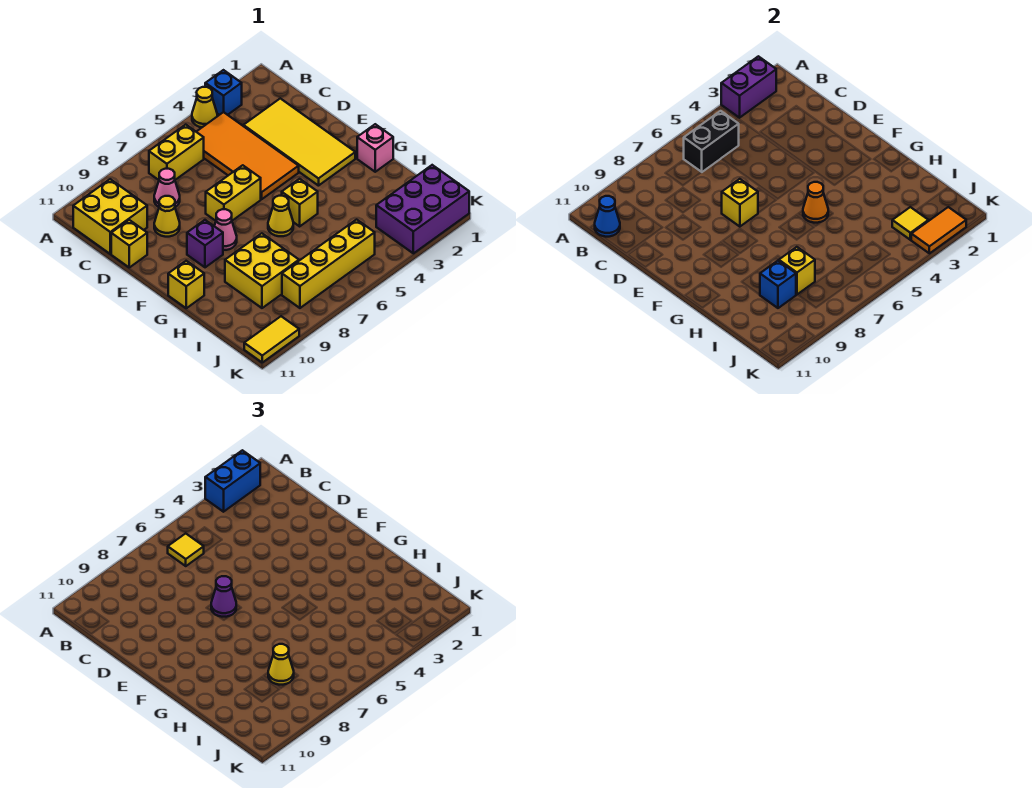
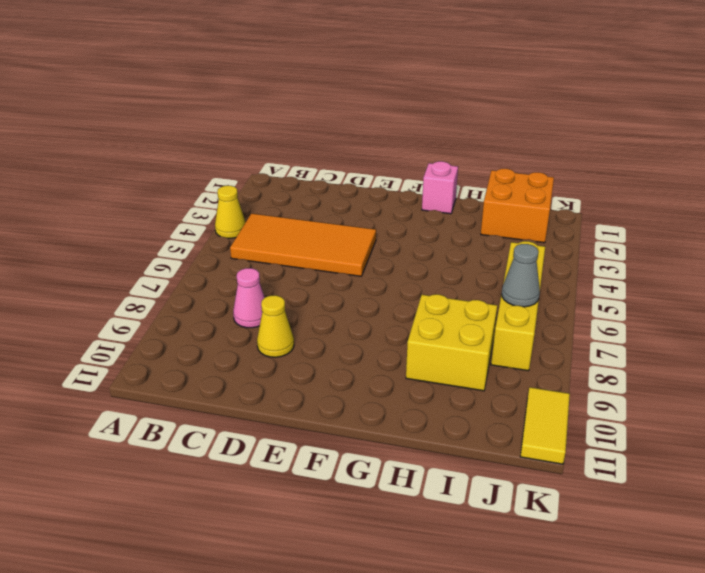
orange brick I1:J2 level 1 -> purple brick J1:K3 level 1
grey cone J7 level 2 -> none
none -> blue brick A3 level 1
none -> yellow brick B6:B7 level 1
none -> yellow brick B10:C11 level 1
none -> yellow tile C2:F3 level 1

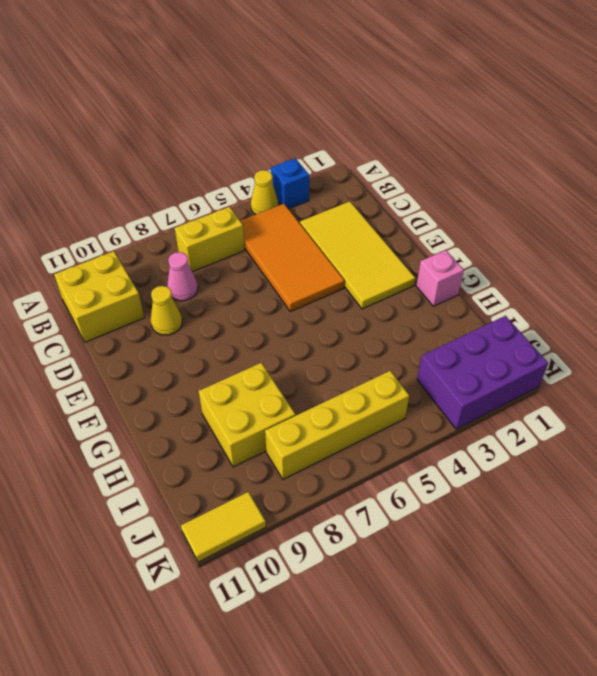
none -> yellow brick D11 level 1
none -> yellow brick E6:E7 level 1
none -> pink cone F8 level 1
none -> purple brick F9 level 1

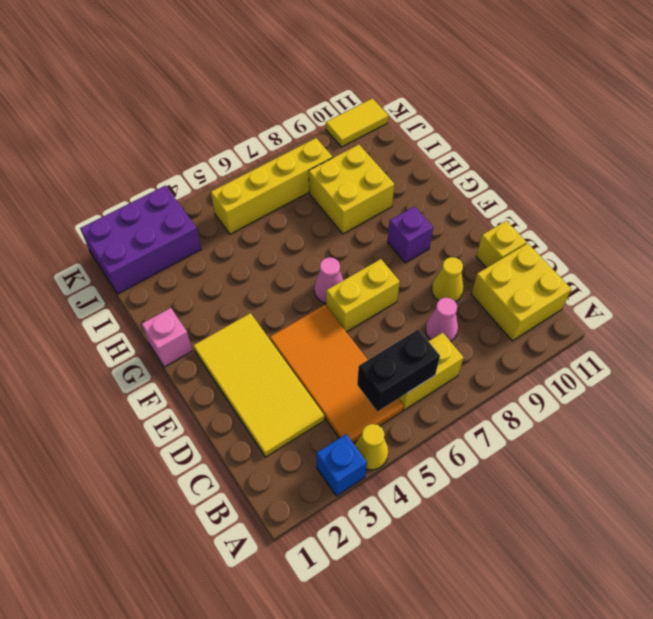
pink cone F6 level 1 -> pink cone F8 level 1
none -> yellow brick G5 level 1
none -> yellow cone G6 level 1
none -> yellow brick G11 level 1
none -> purple brick A2:A3 level 2

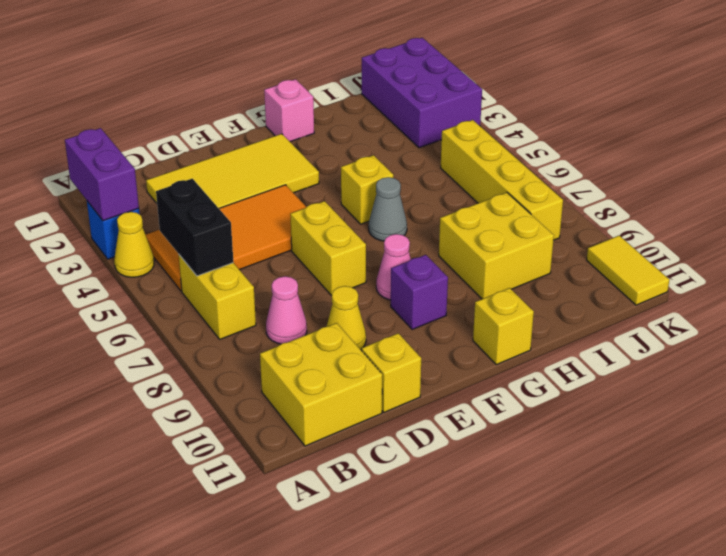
grey cone G6 level 1 -> yellow cone G6 level 1
none -> blue cone B11 level 2
none -> yellow brick E7 level 2
none -> orange cone G5 level 2
none -> yellow brick I8 level 2

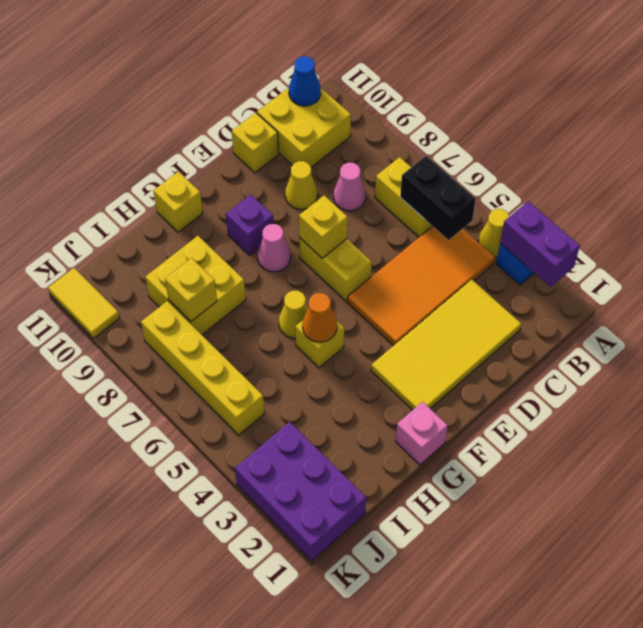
none -> blue brick I9 level 2
none -> yellow tile J3 level 2
none -> orange tile K2:K3 level 2
none -> blue brick A2:A3 level 3

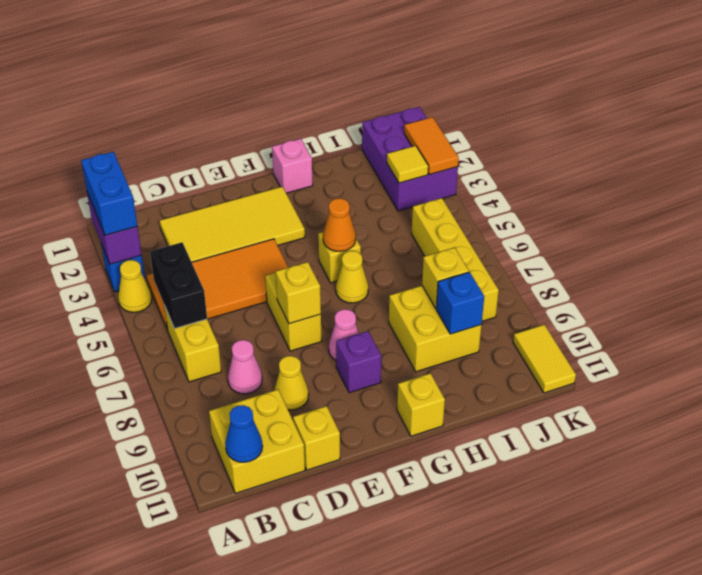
none -> yellow tile B6 level 3
none -> purple cone E7 level 3
none -> yellow cone I8 level 3

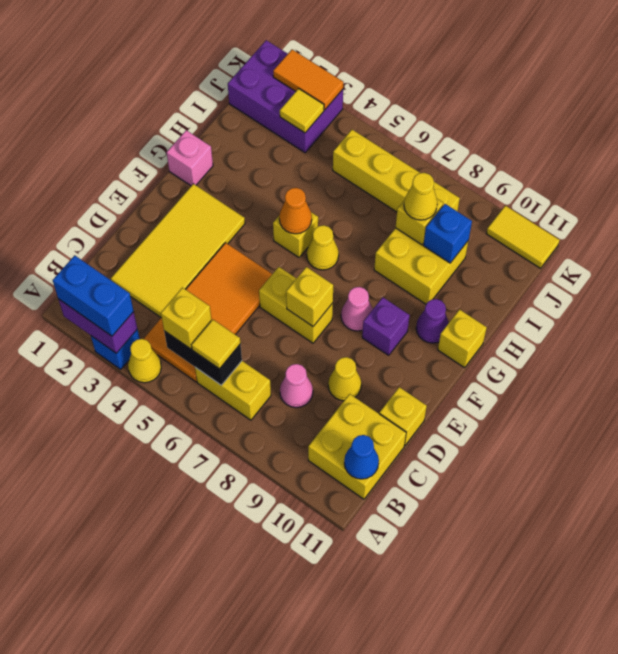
yellow brick B5 level 3 -> none
purple cone G10 level 1 -> purple cone E7 level 3

